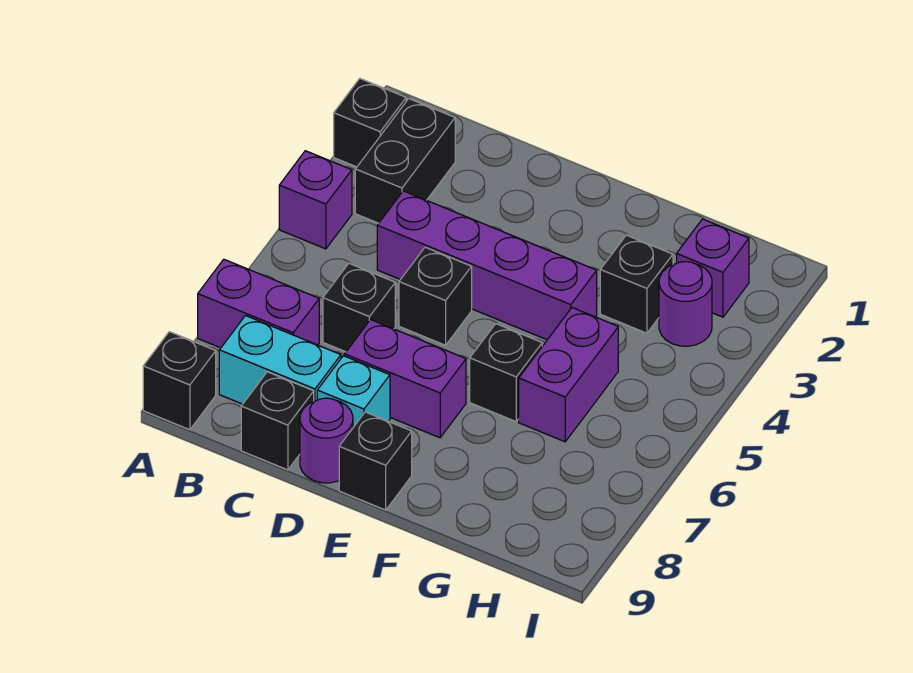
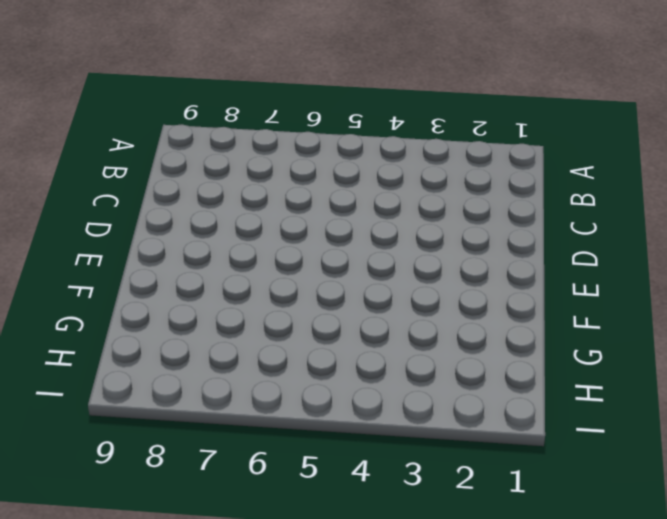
none -> black brick A2 level 1
none -> purple brick A4 level 1
none -> purple brick A7:B7 level 1

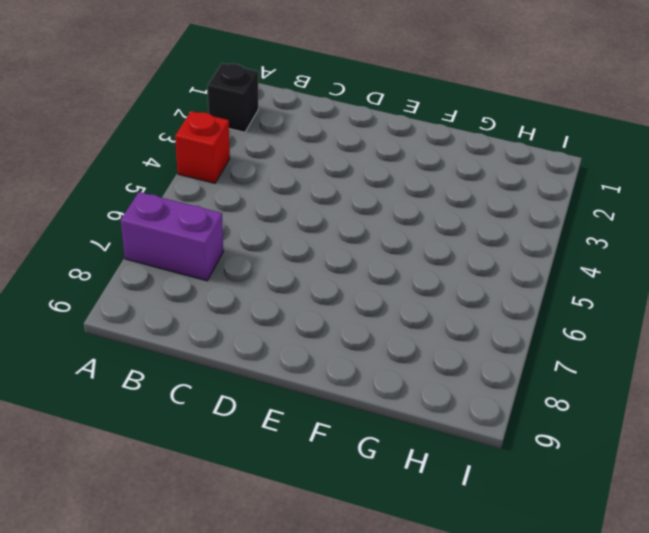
red brick A4 level 1 -> purple brick A4 level 1
none -> black brick A9 level 1
none -> black brick B2:B3 level 1
none -> cyan brick B8:C8 level 1

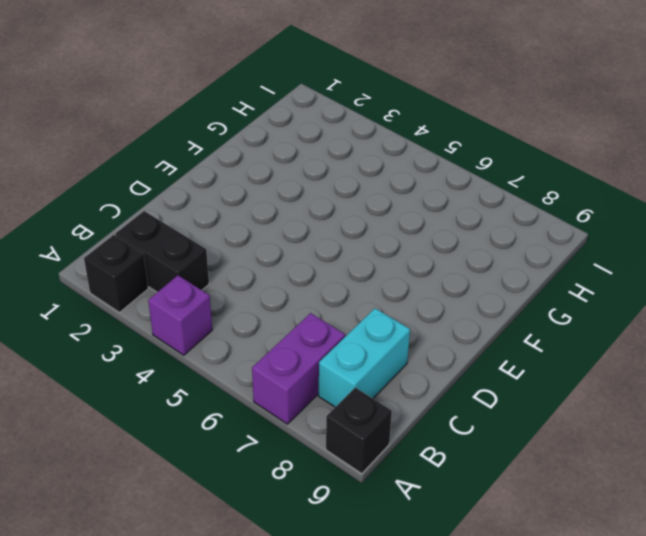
none -> purple brick C4:F4 level 1
none -> black brick C6 level 1
none -> black brick C9 level 1

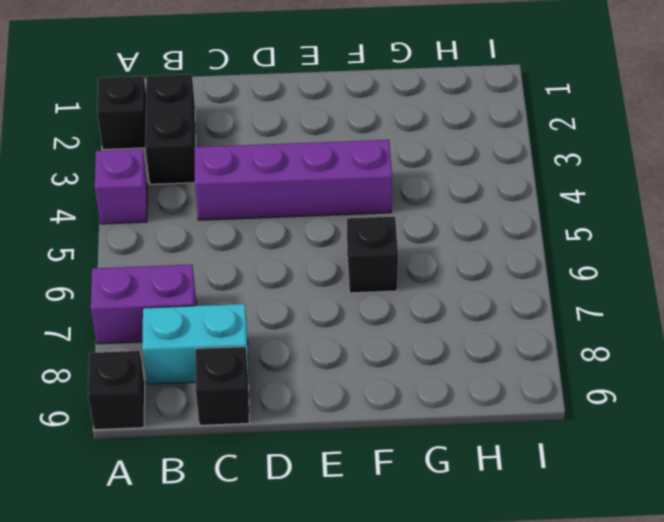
none -> black brick C6 level 1
none -> black brick D5 level 1
none -> purple brick D7:E7 level 1

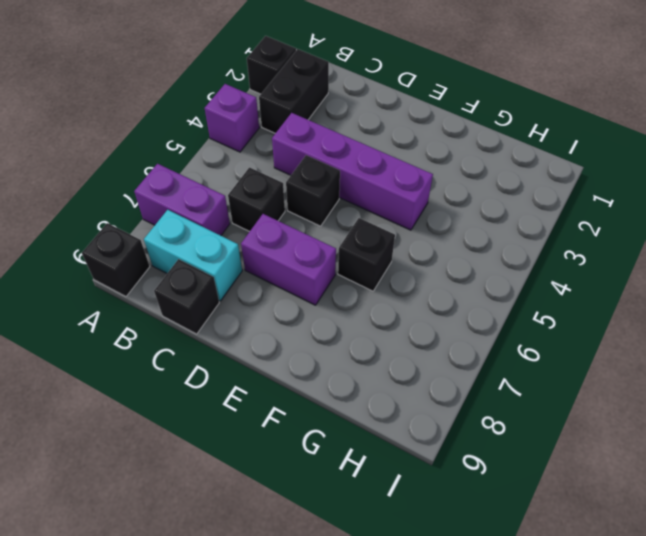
none -> cyan brick D8 level 1
none -> purple round brick D9 level 1
none -> black brick E9 level 1

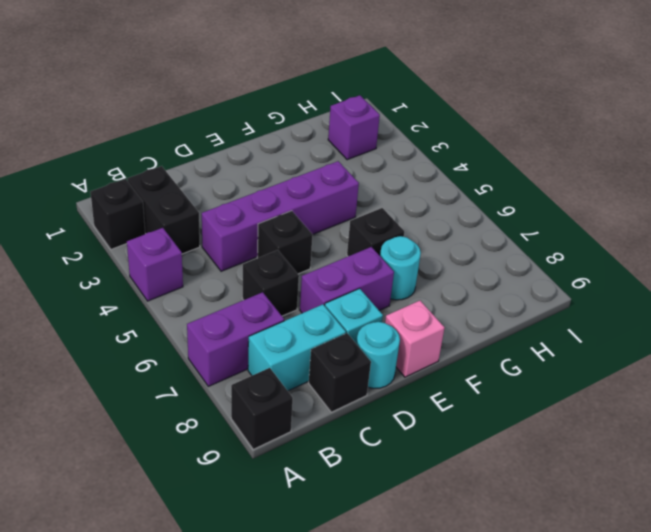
cyan round brick D9 level 1 -> purple round brick D9 level 1
pink brick E9 level 1 -> black brick E9 level 1
cyan round brick F7 level 1 -> none
none -> black brick G3 level 1
none -> purple brick G5:G6 level 1
none -> purple round brick H3 level 1

